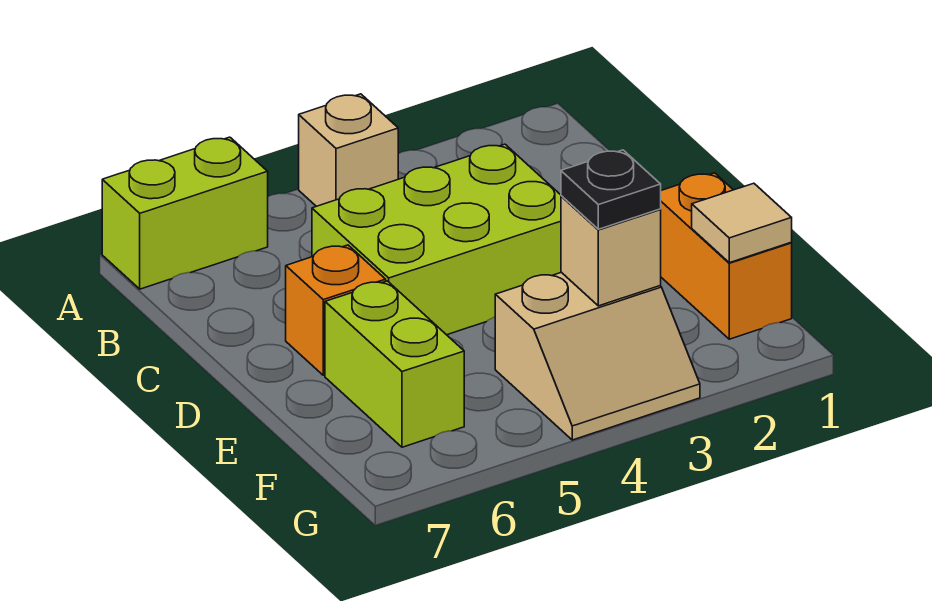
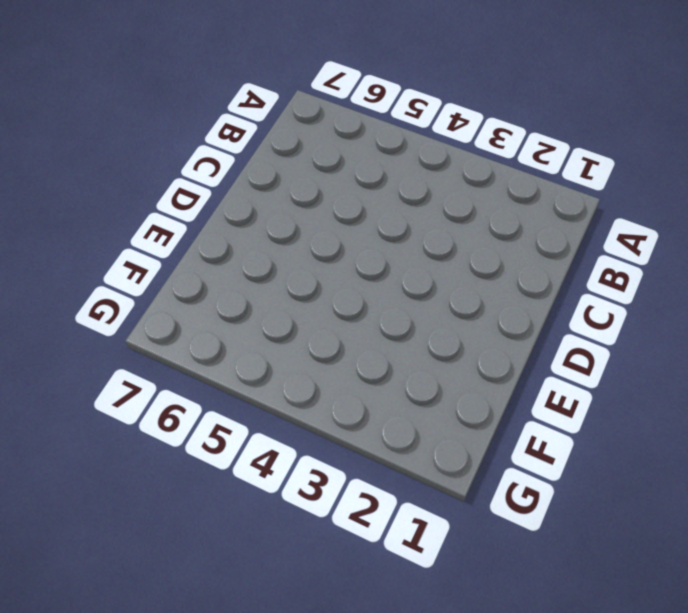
none -> tan brick A4 level 1
none -> lime brick A6:A7 level 1

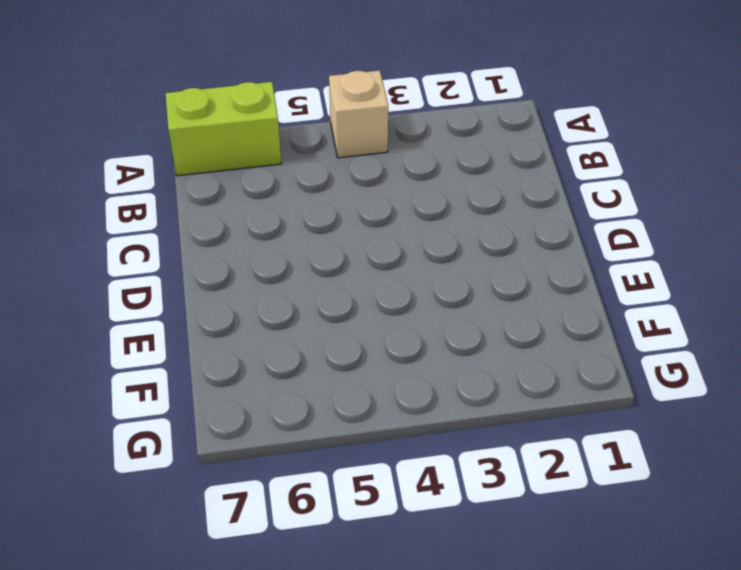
none -> lime brick C3:D5 level 1
none -> orange brick D6 level 1

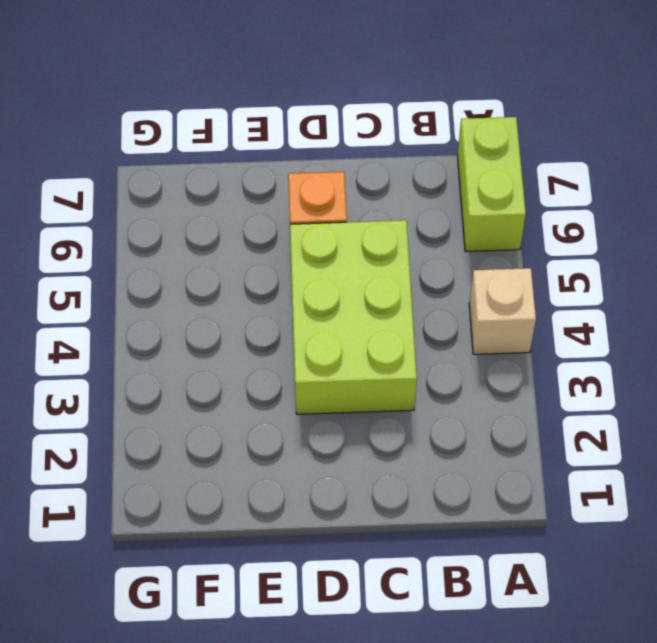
none -> orange brick E1:F1 level 1
none -> lime brick E6:F6 level 1

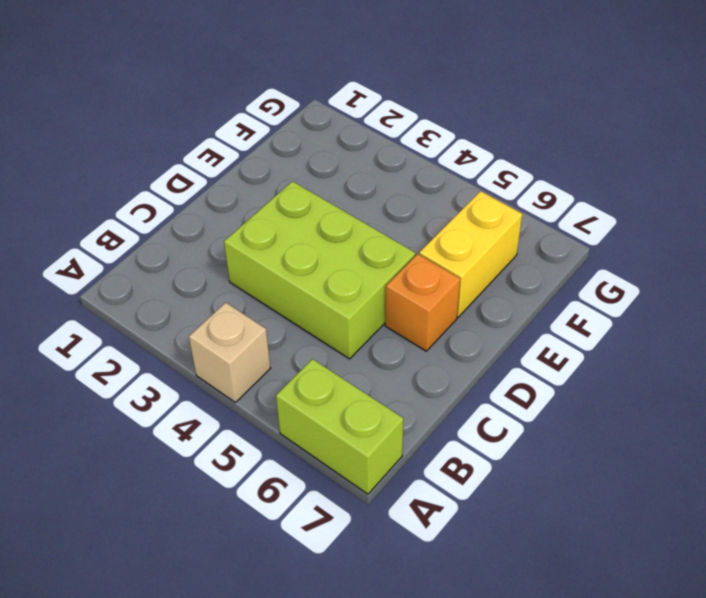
yellow brick E6:F6 level 1 -> lime brick E6:F6 level 1
none -> orange brick E1:F1 level 1
none -> tan slope F3:G4 level 1 top F

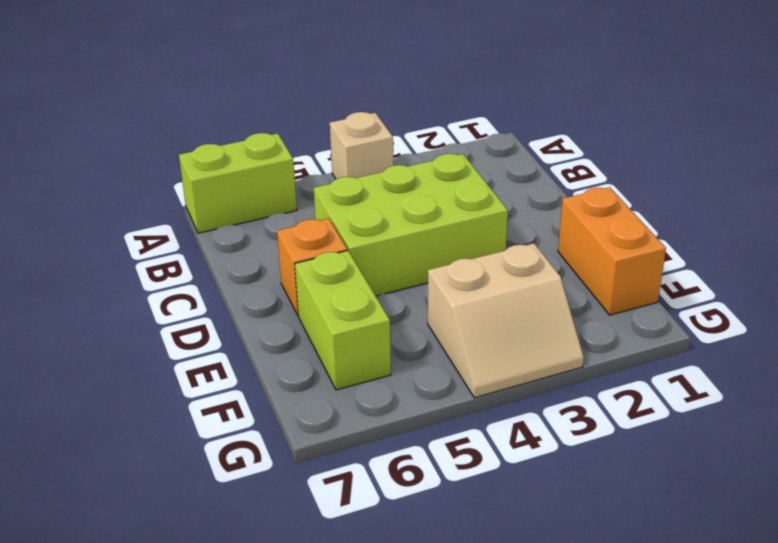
none -> tan tile F1 level 2
none -> tan brick F3 level 2

